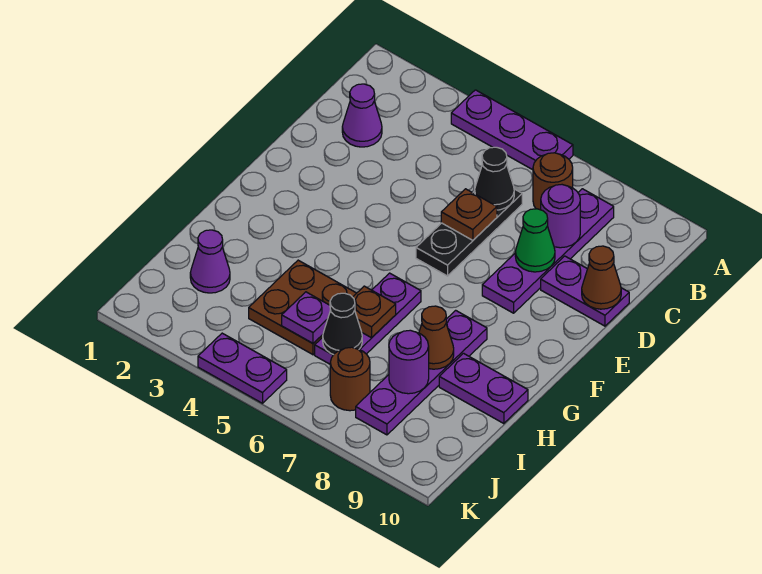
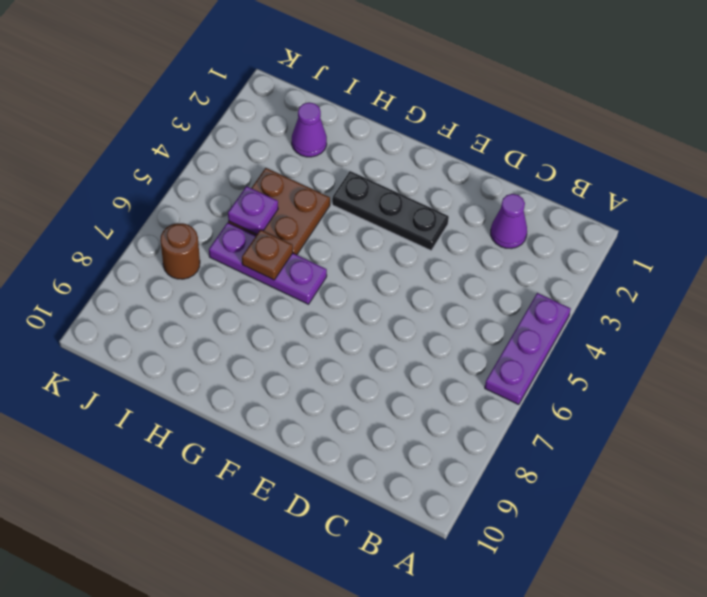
black plate E3:G3 level 1 -> black plate C6:E6 level 1
none -> brown round brick B7 level 1
none -> purple plate B8:E8 level 1
none -> purple plate D9:D10 level 1

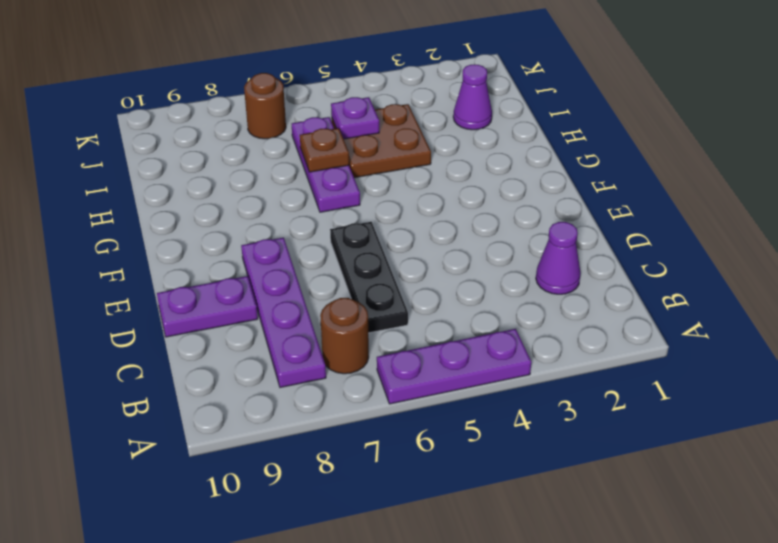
none -> purple plate G8:J8 level 1
none -> purple plate H9:H10 level 1
none -> purple plate K4:K5 level 1

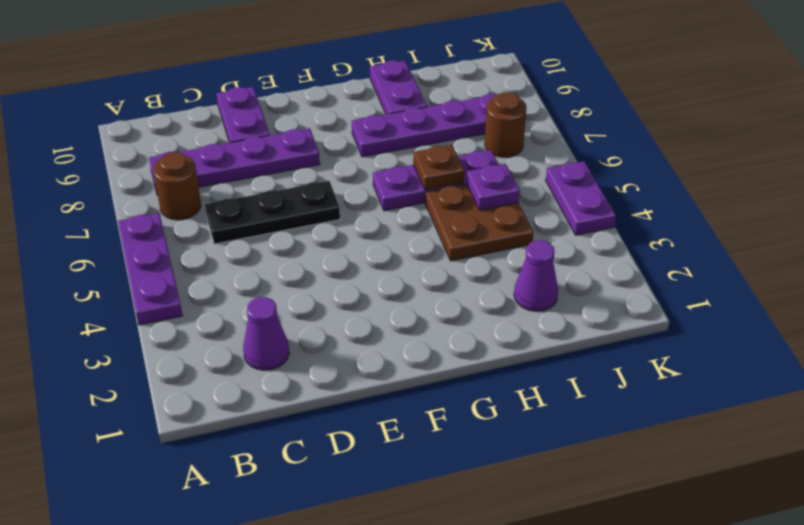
none -> black cone C6 level 2
none -> purple round brick C8 level 2
none -> brown plate D6 level 2

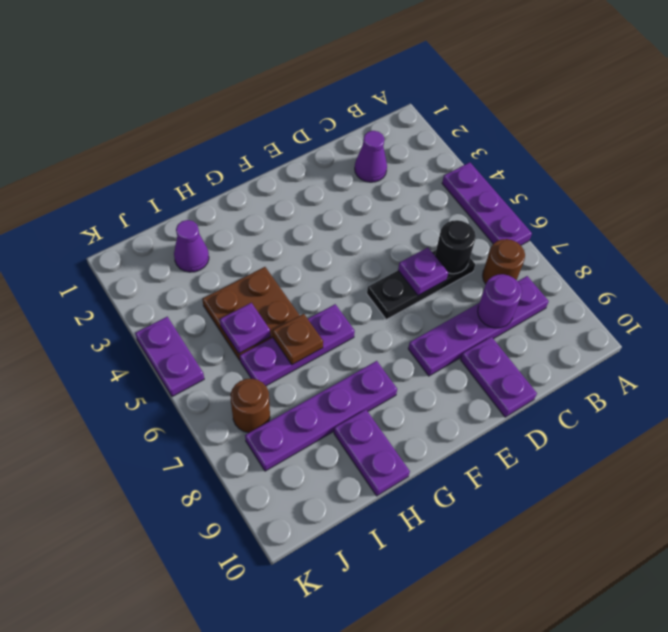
black round brick C6 level 2 -> black cone C6 level 2
purple plate D6 level 2 -> brown plate D6 level 2
none -> green cone D8 level 2
none -> brown cone D10 level 2
none -> brown cone H8 level 2

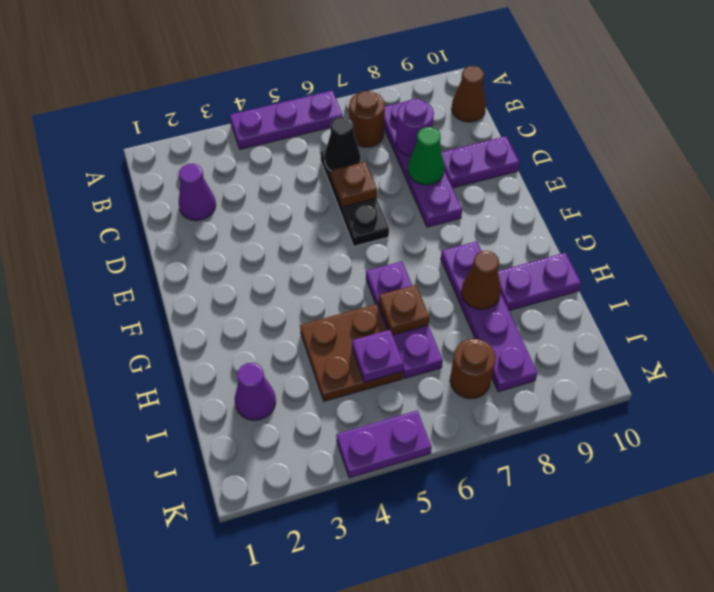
brown cone B10 level 1 -> brown cone D10 level 2
none -> black cone I6 level 2
none -> purple round brick I8 level 2

